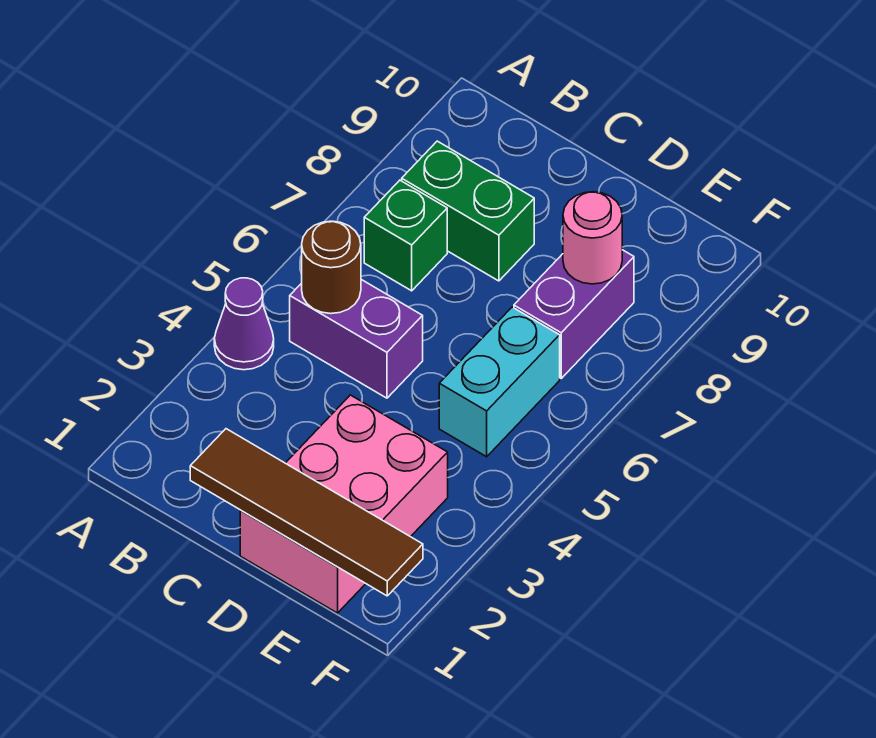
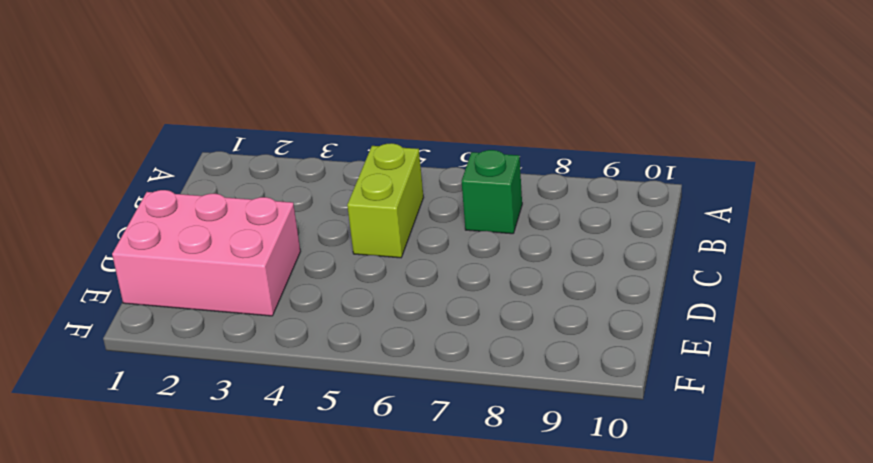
lime brick B5:C5 level 1 -> purple brick B5:C5 level 1
none -> purple cone A4 level 1
none -> green brick B8:C8 level 1

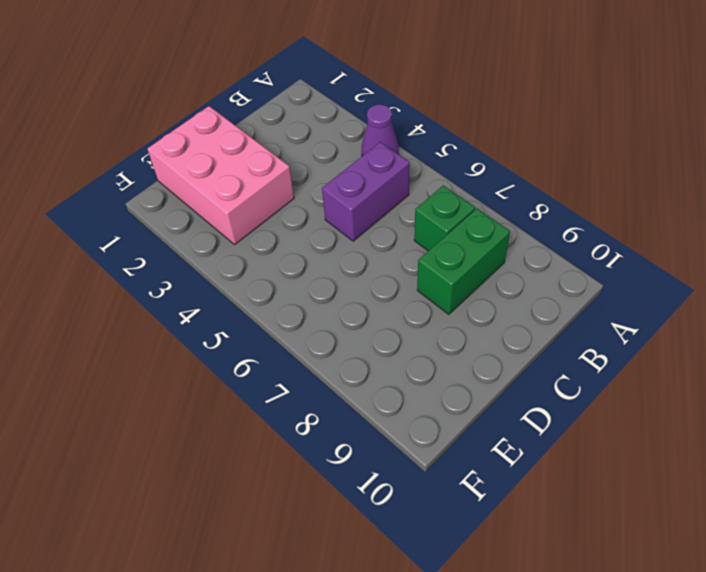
none -> cyan brick E5:E6 level 1
none -> purple brick E7:E8 level 1

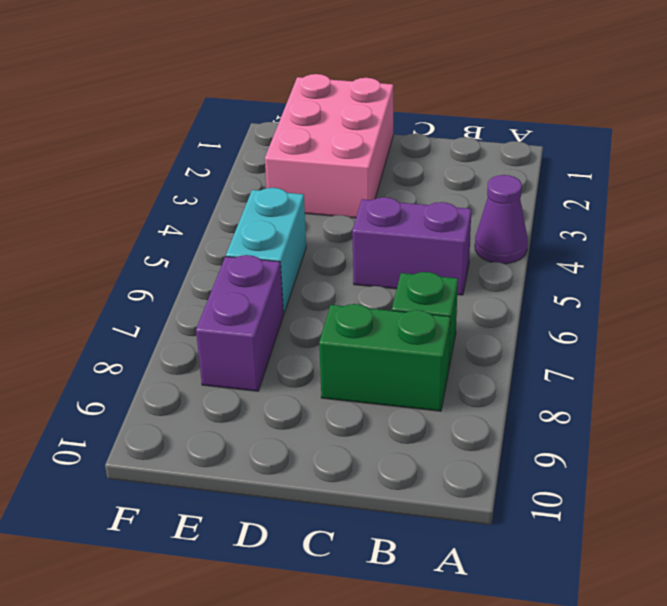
none -> brown round brick B5 level 2
none -> brown tile C1:F1 level 2

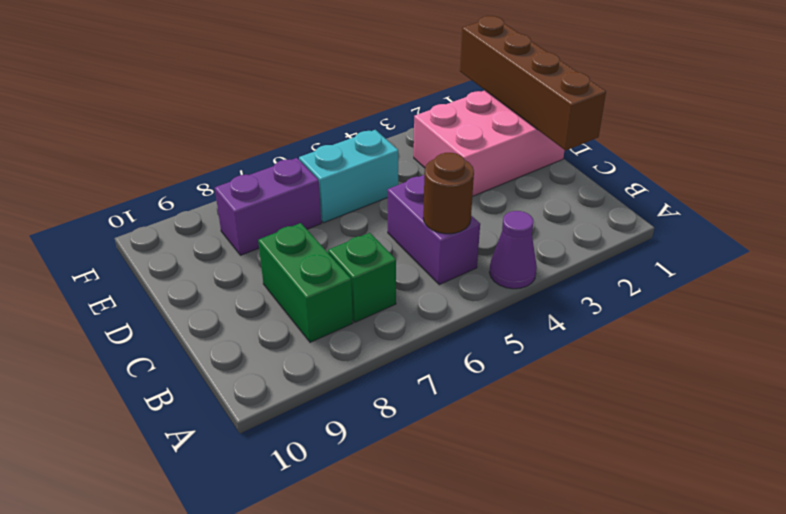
brown brick C1:F1 level 2 -> brown tile C1:F1 level 2
none -> pink round brick E8 level 2

